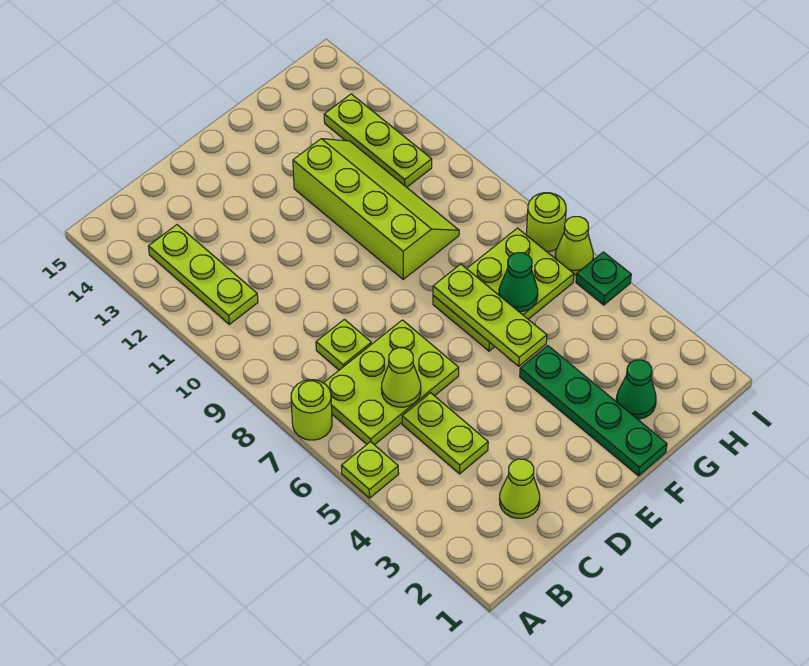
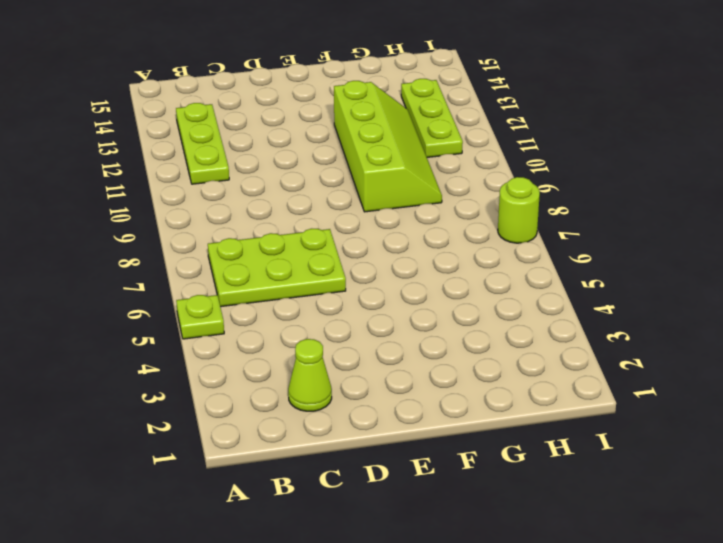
none -> lime round brick A7 level 1
none -> lime plate C4:C5 level 1
none -> lime plate C8 level 1

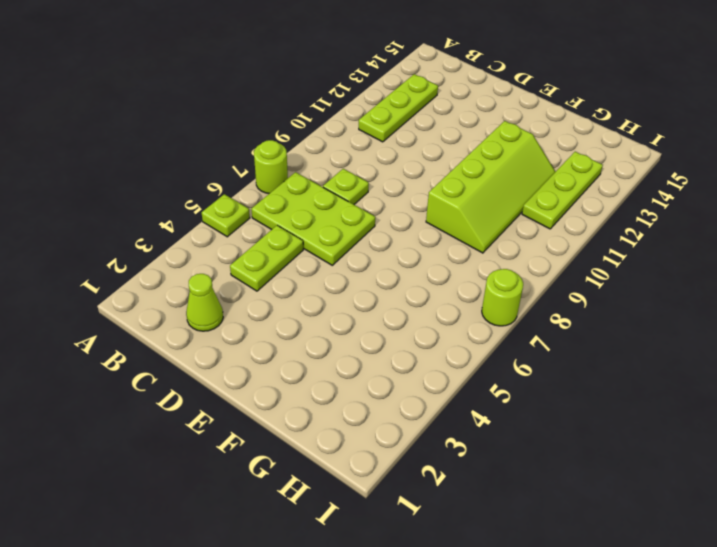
none -> green plate F1:F4 level 1
none -> lime plate F6:H7 level 1
none -> green cone G2 level 1

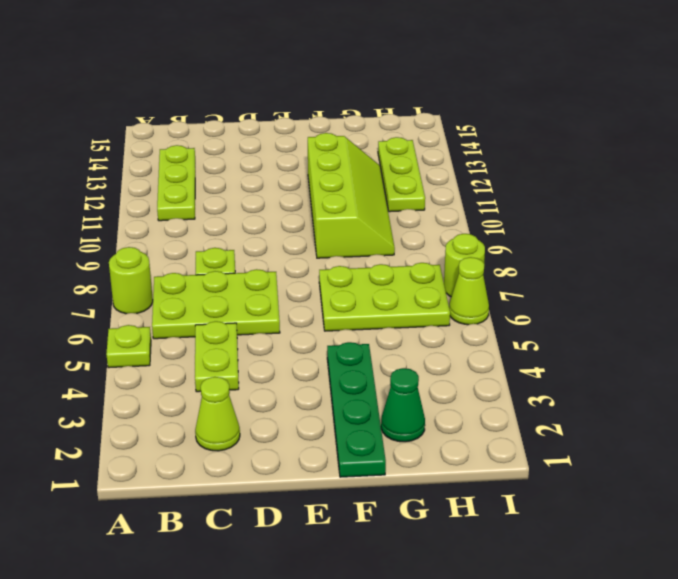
none -> green plate I5 level 1
none -> lime cone C6 level 2
none -> lime plate F5:F7 level 2

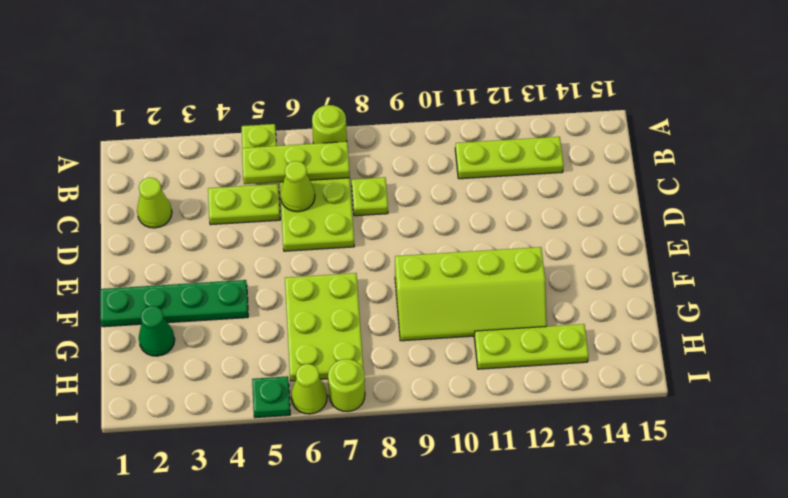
lime plate B5:B7 level 2 -> lime plate F5:F7 level 2
none -> green cone G6 level 2

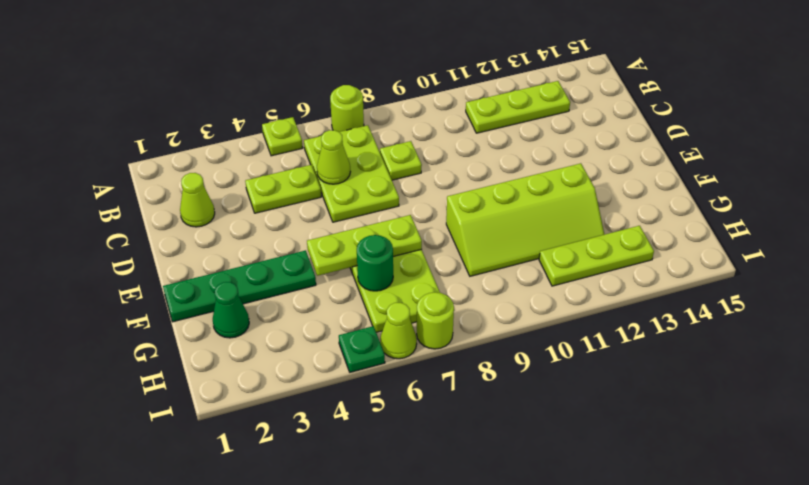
green round brick G6 level 2 -> green cone G6 level 2

